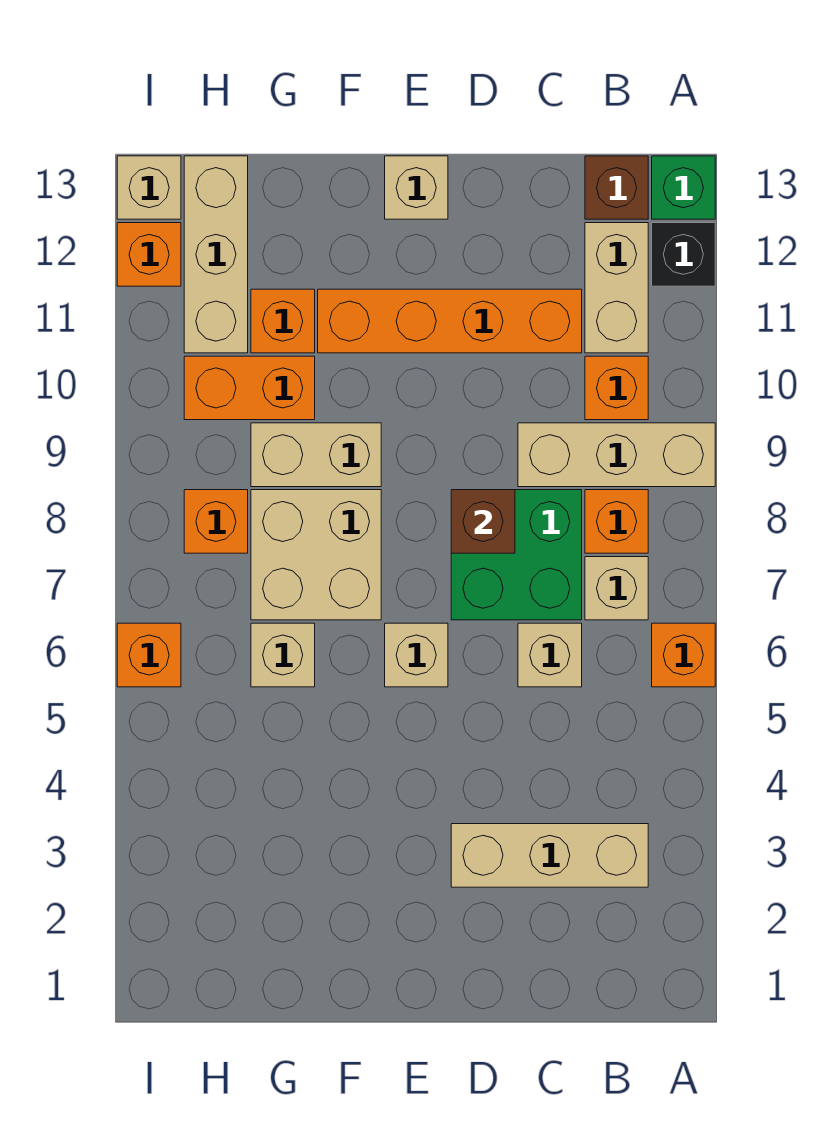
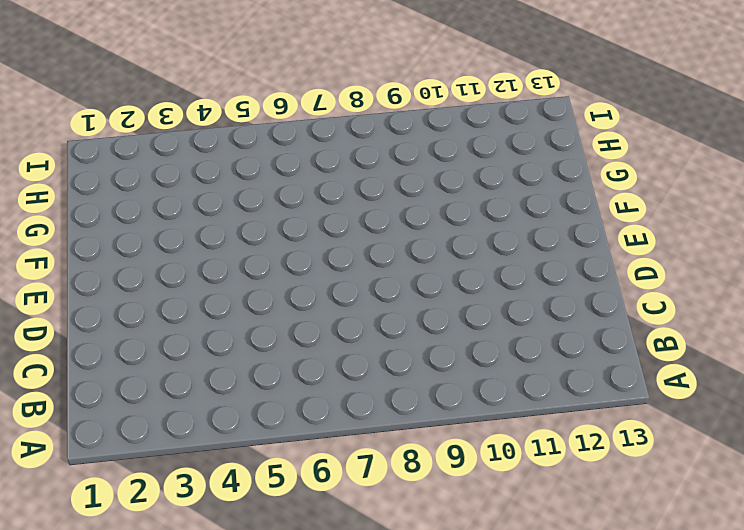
none -> orange brick A6 level 1
none -> tan brick A9:C9 level 1
none -> black brick A12 level 1

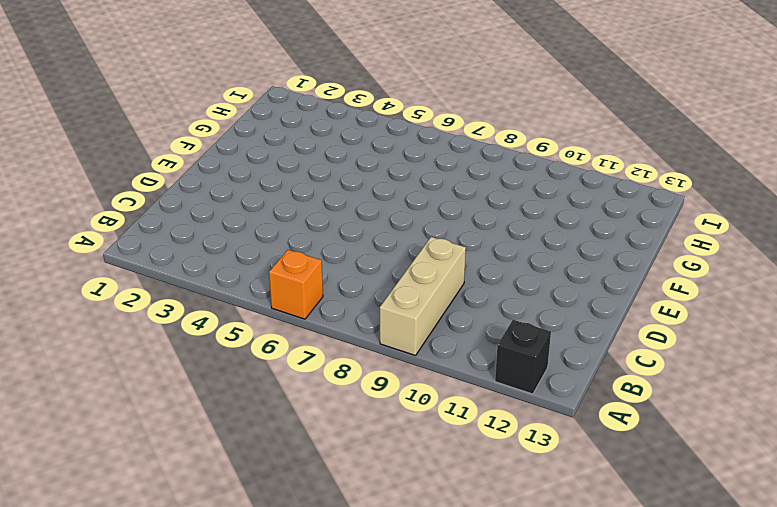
none -> green brick A13 level 1
none -> tan brick B3:D3 level 1
none -> tan brick B7 level 1

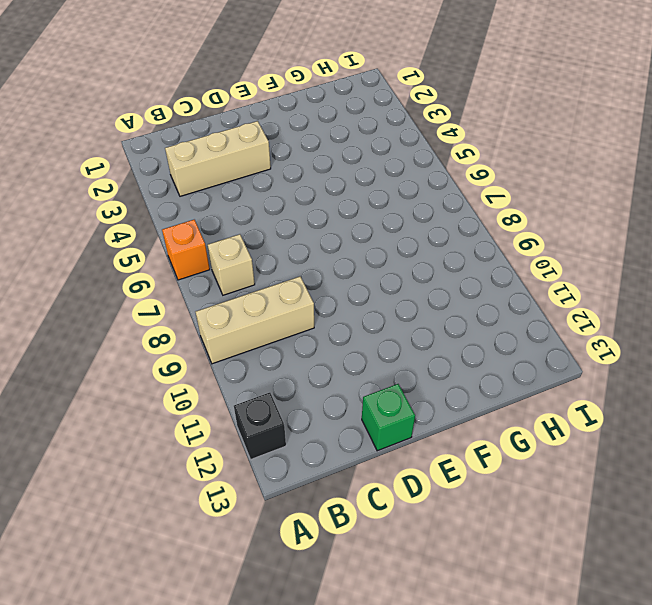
green brick D13 level 1 -> green brick A13 level 1
none -> orange brick B8 level 1
none -> orange brick B10 level 1
none -> tan brick B11:B12 level 1

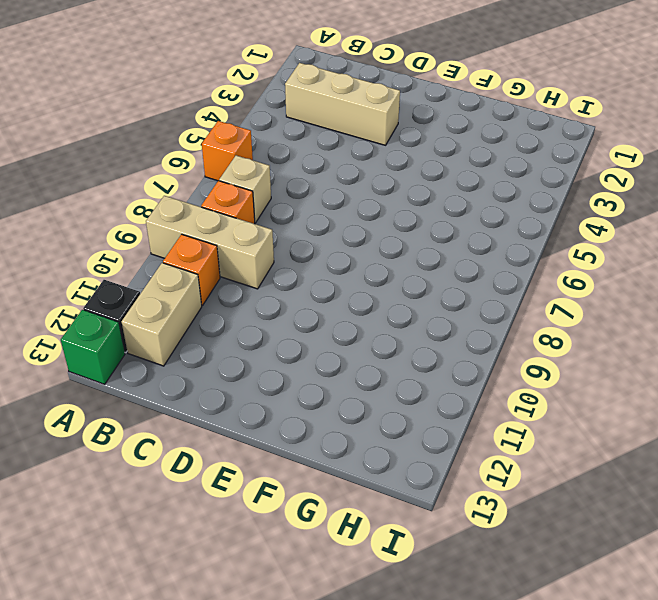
none -> brown brick B13 level 1
none -> tan brick C6 level 1
none -> green brick C7:D8 level 1

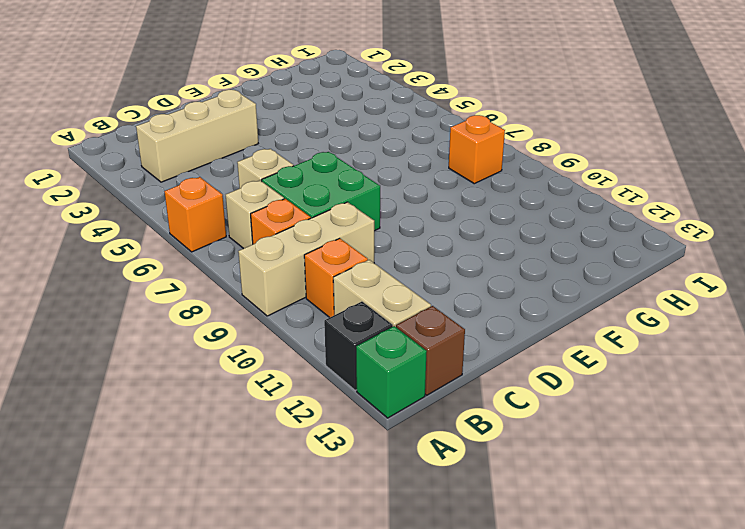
none -> orange brick C11:F11 level 1
none -> tan brick E6 level 1
none -> tan brick E13 level 1

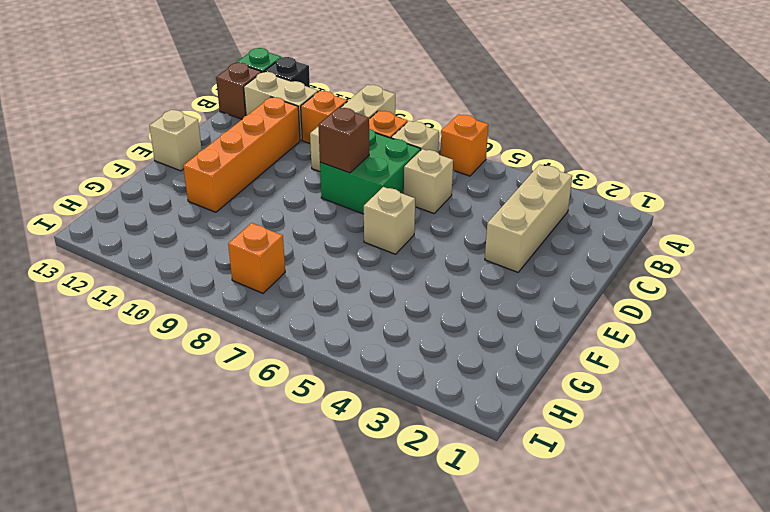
none -> tan brick F7:G8 level 1
none -> tan brick F9:G9 level 1
none -> tan brick G6 level 1

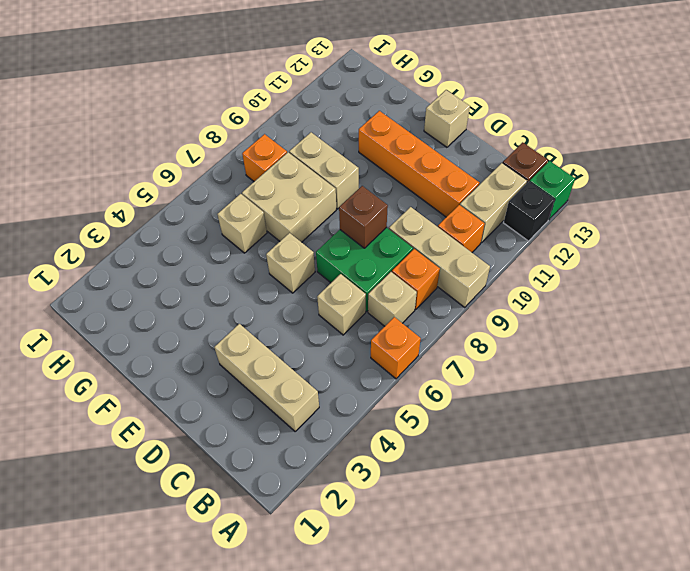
none -> orange brick G10:H10 level 1
none -> orange brick G11 level 1
none -> tan brick H11:H13 level 1

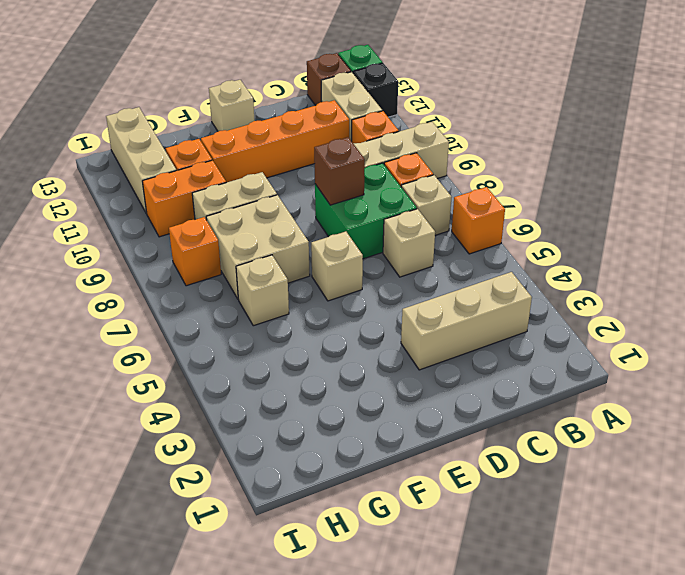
none -> orange brick I6 level 1
none -> orange brick I12 level 1
none -> tan brick I13 level 1

